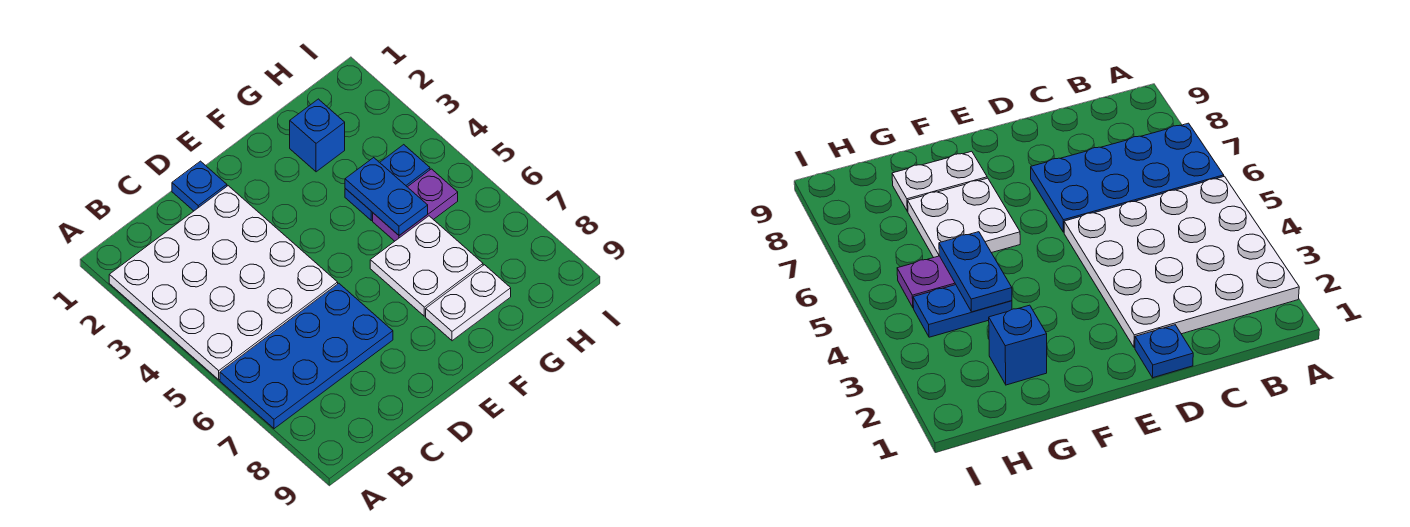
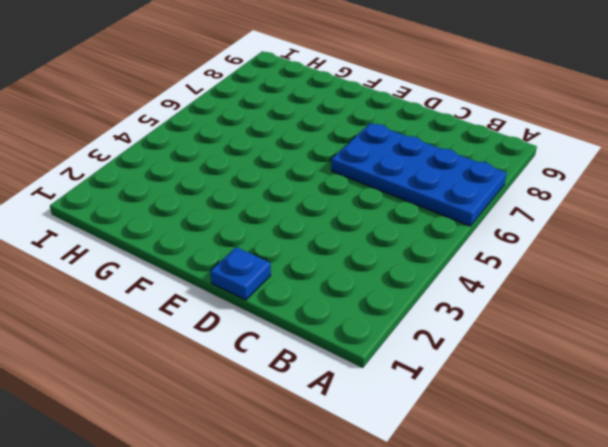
none -> white plate A2:D5 level 1
none -> white plate F6:G7 level 1

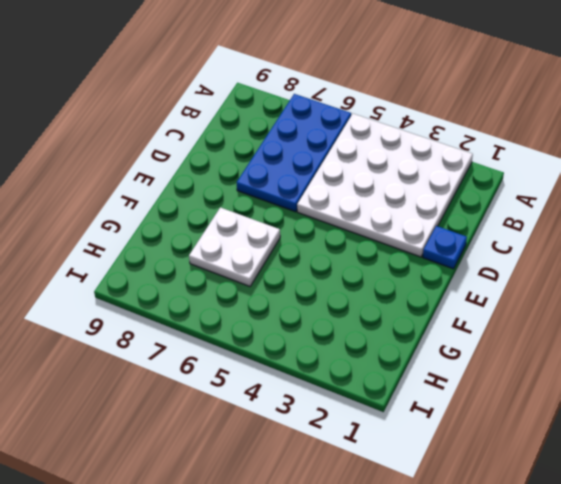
none -> white plate F8:G8 level 1
none -> blue brick G2 level 1

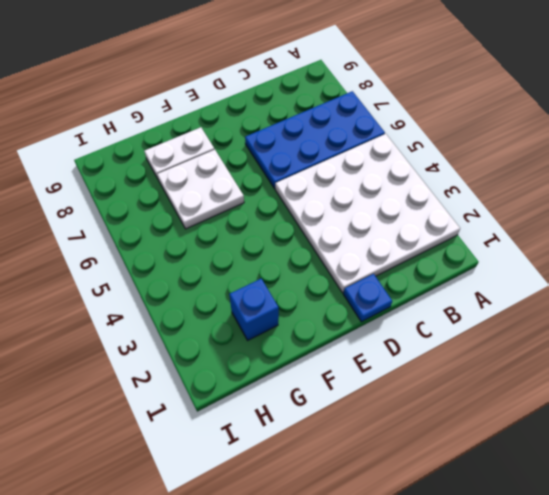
none -> blue plate G4:H4 level 1
none -> purple plate G5:H5 level 1

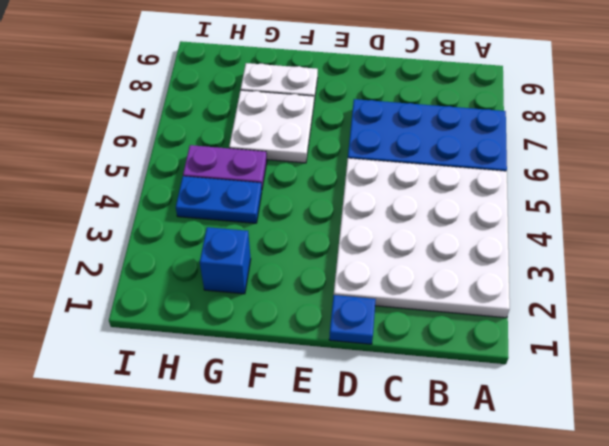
none -> blue plate G4:G5 level 2

